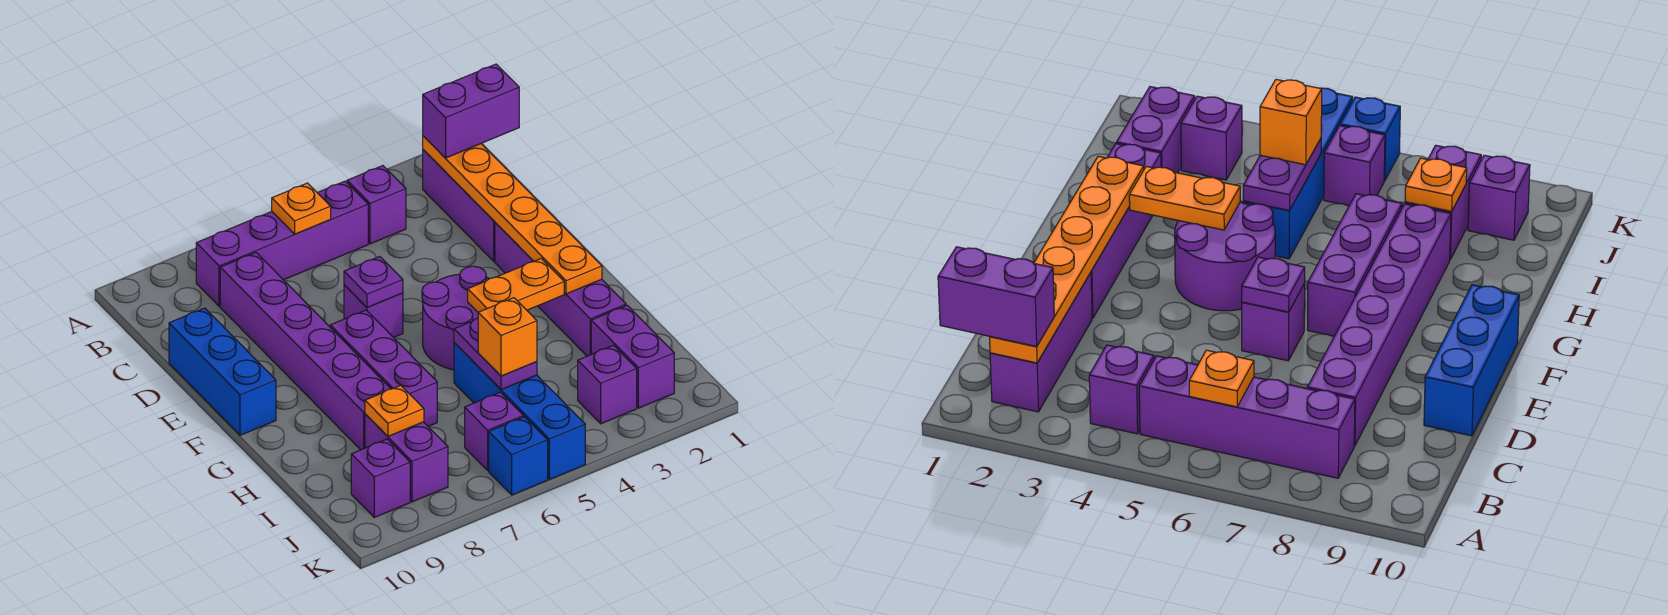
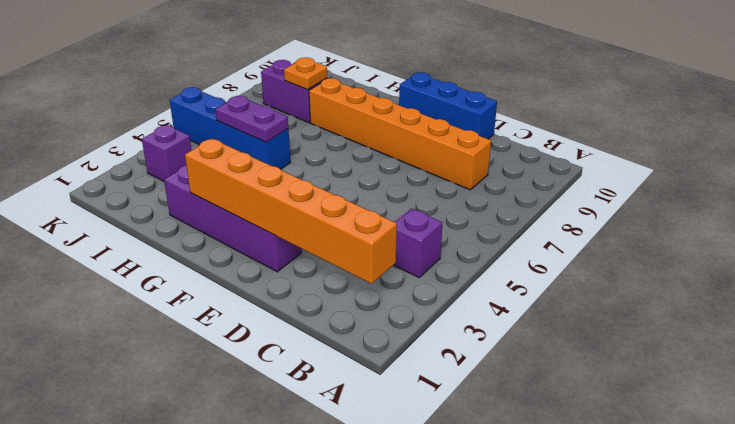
orange brick B2:G2 level 2 -> orange plate B2:G2 level 2
orange brick C8:H8 level 1 -> purple brick C8:H8 level 1
none -> purple brick B2:D2 level 1
none -> purple brick B5:B8 level 1
none -> purple brick E6 level 1

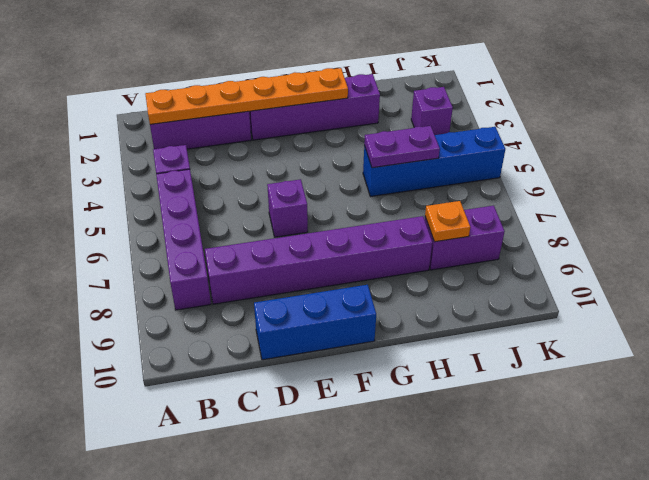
none -> purple round brick F4:G5 level 1
none -> purple brick F7:H7 level 1
none -> purple brick I2:J2 level 1

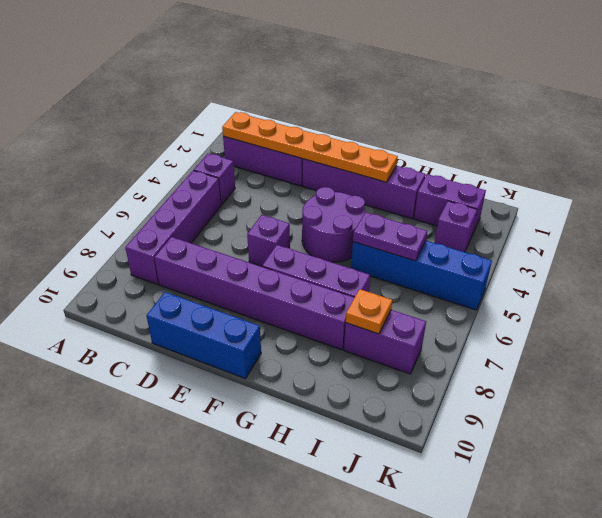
none -> purple brick J6 level 1
none -> purple brick J9 level 1
none -> blue brick K6 level 1

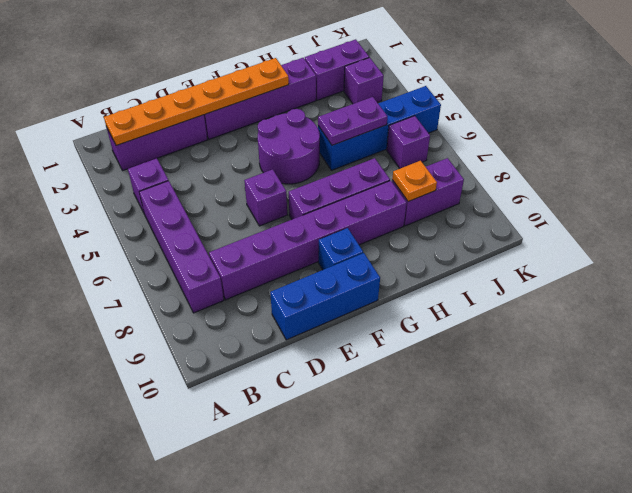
blue brick F9 level 1 -> blue brick K6 level 1
none -> purple brick J9 level 1
none -> orange plate B6 level 2
none -> purple plate E6 level 2

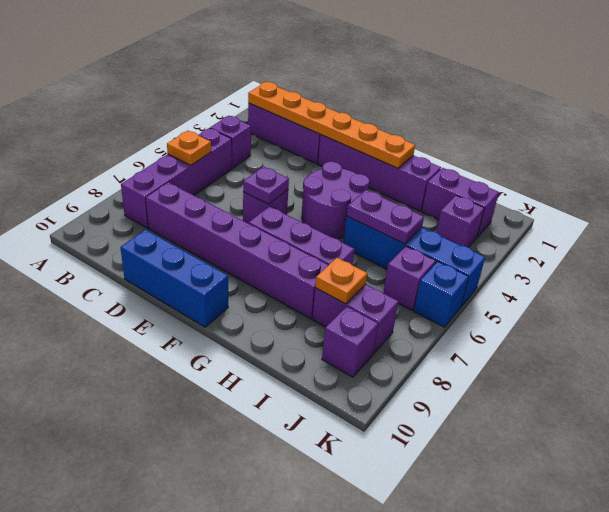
none -> orange plate G3:G4 level 2
none -> purple brick B1:B2 level 3
none -> orange brick I5 level 3

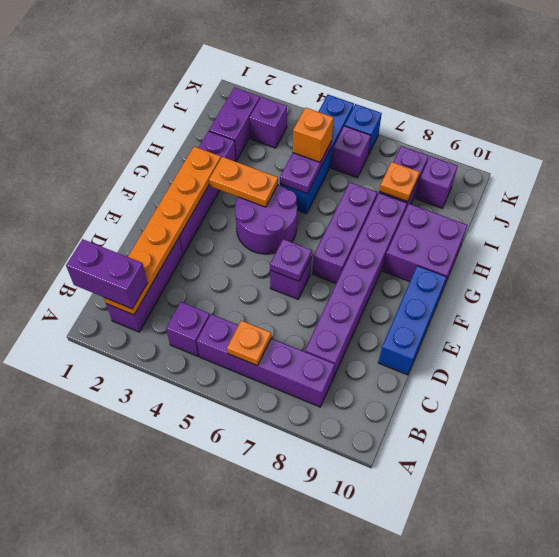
purple brick G9:H10 level 1 -> none

